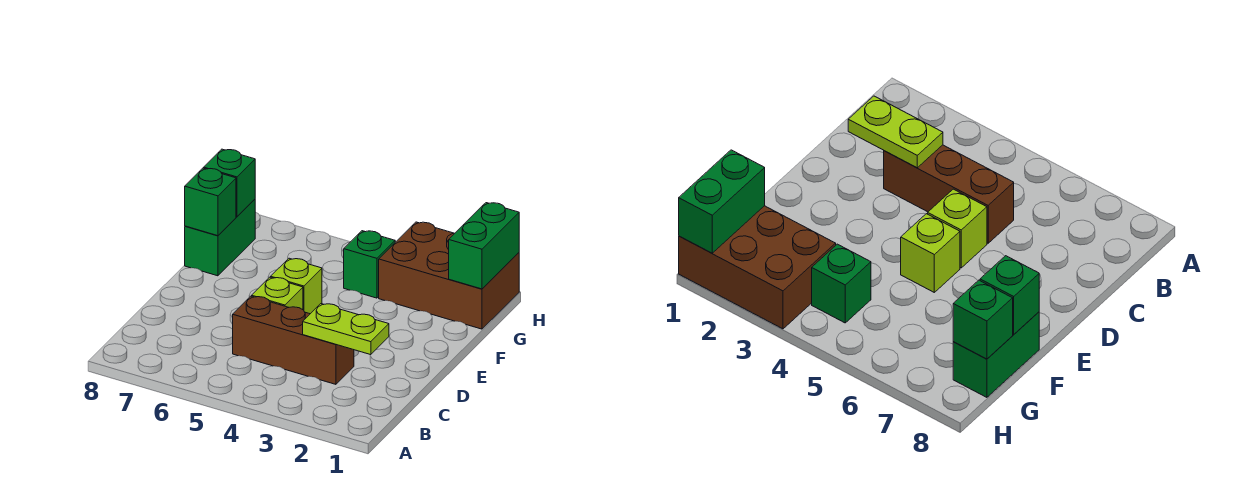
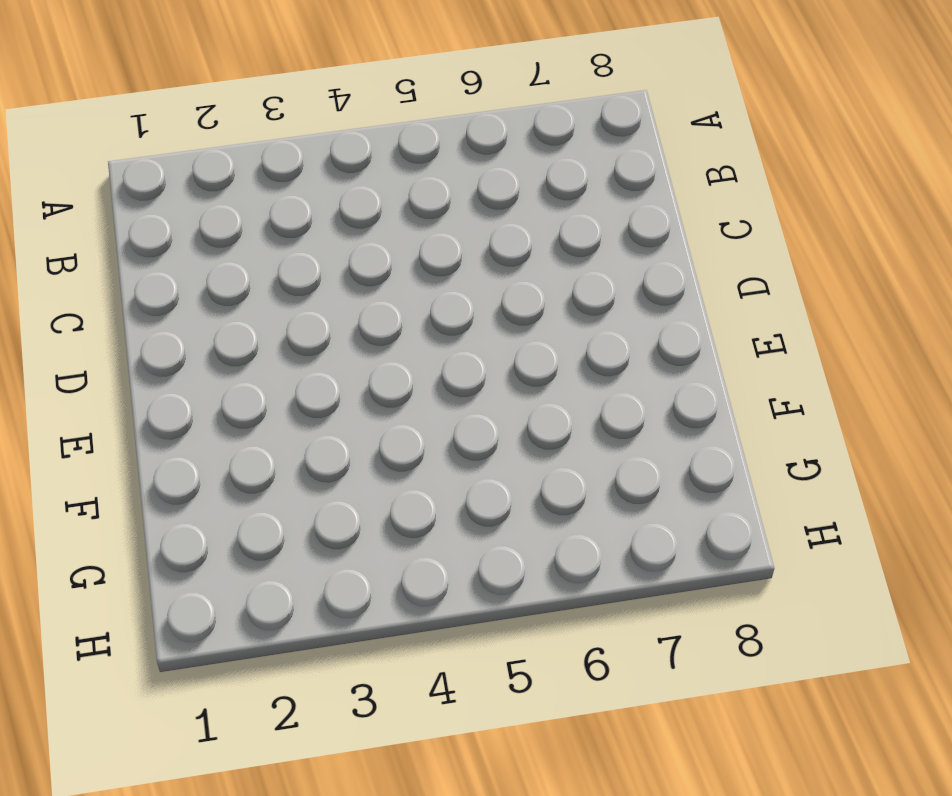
none -> brown brick C3:C5 level 1
none -> lime brick D5 level 1

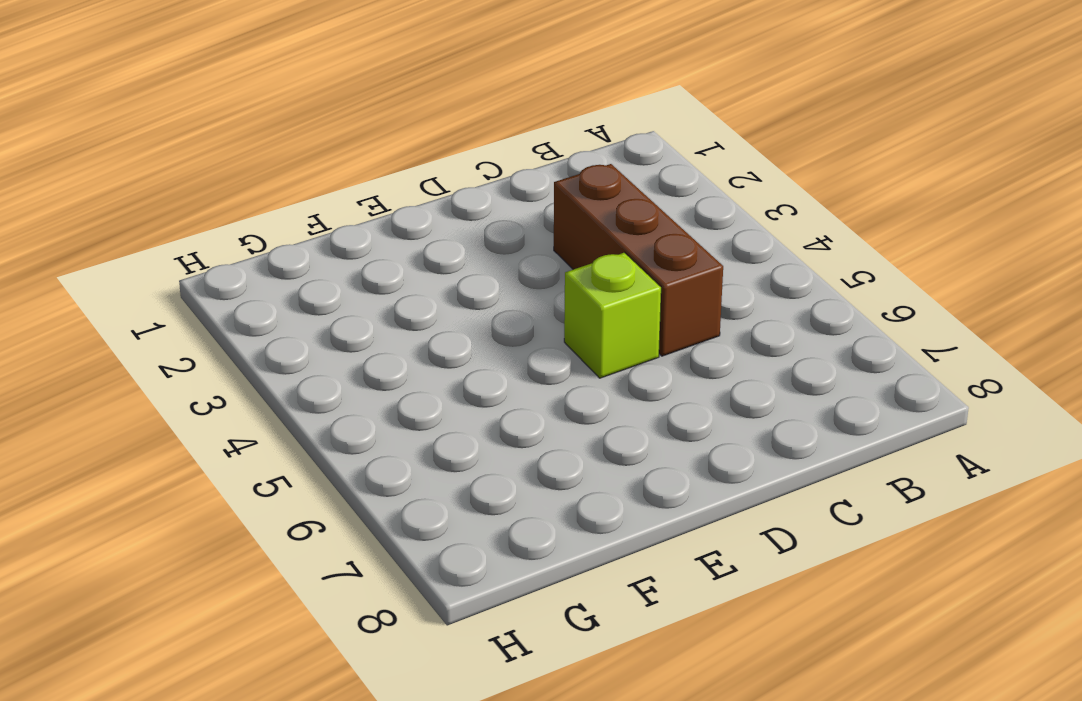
none -> lime brick E5 level 1
none -> green brick F8:G8 level 1

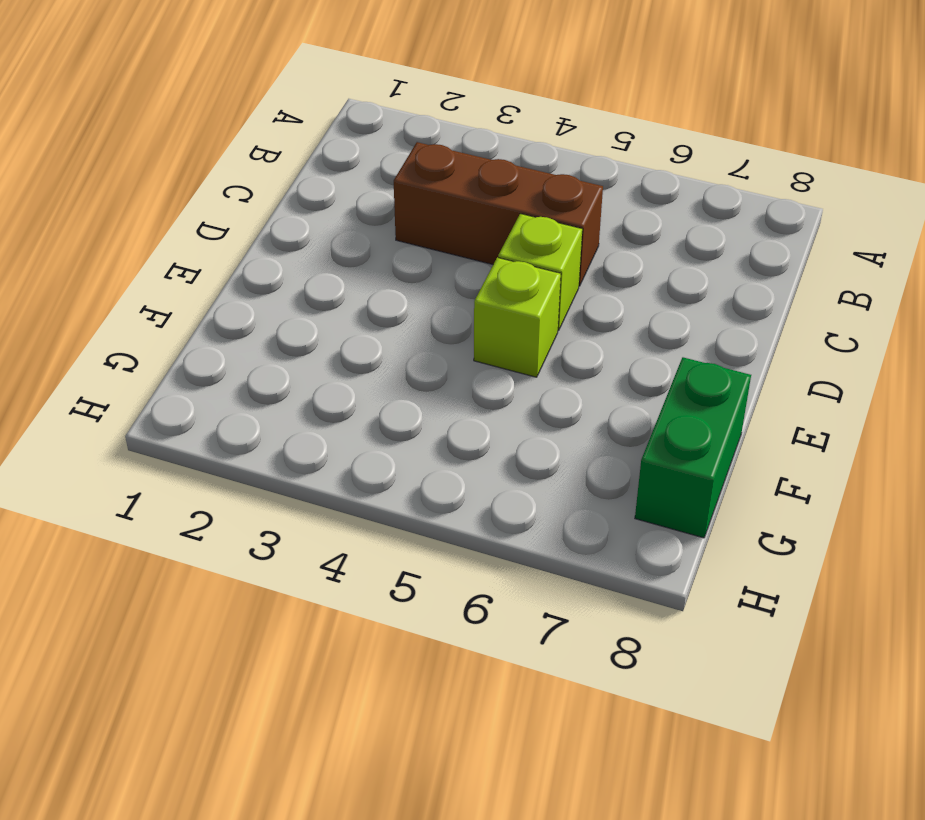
none -> brown brick G1:H3 level 1
none -> green brick G4 level 1

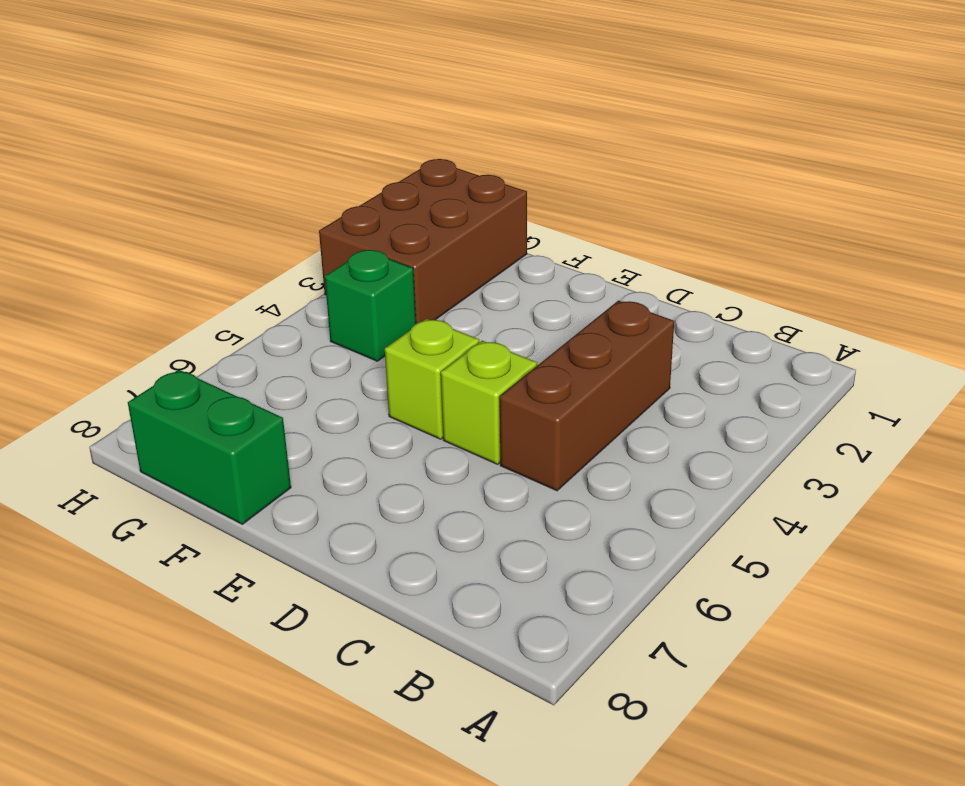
none -> lime plate C2:C3 level 2
none -> green brick F8 level 2

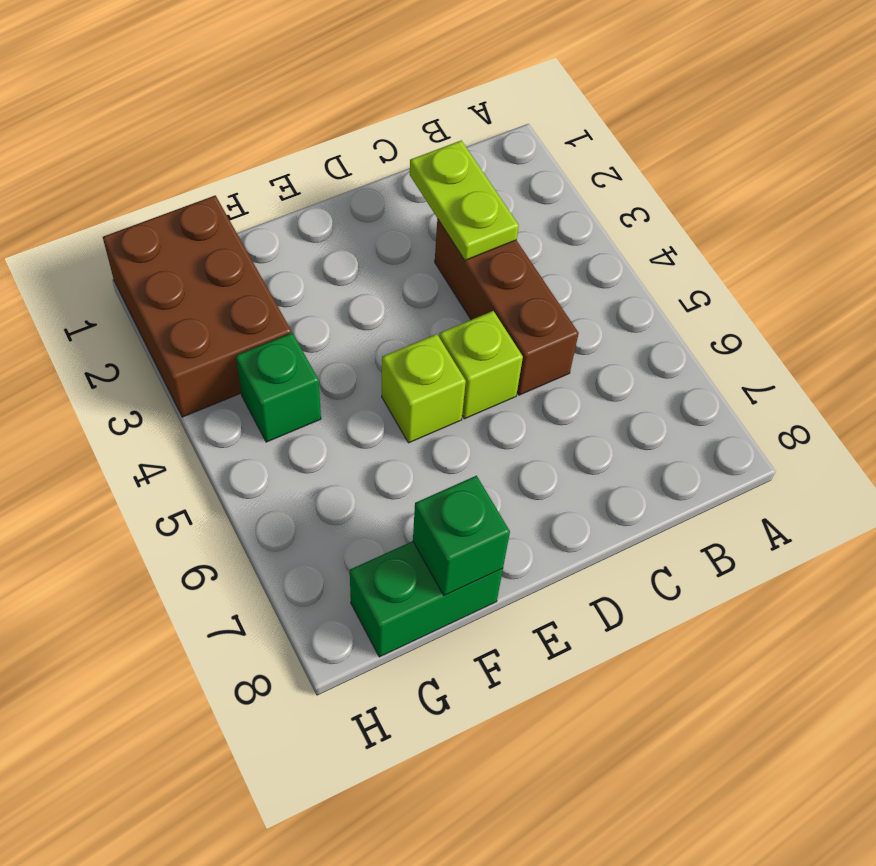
none -> green brick G1:H1 level 2
none -> green brick G8 level 2

